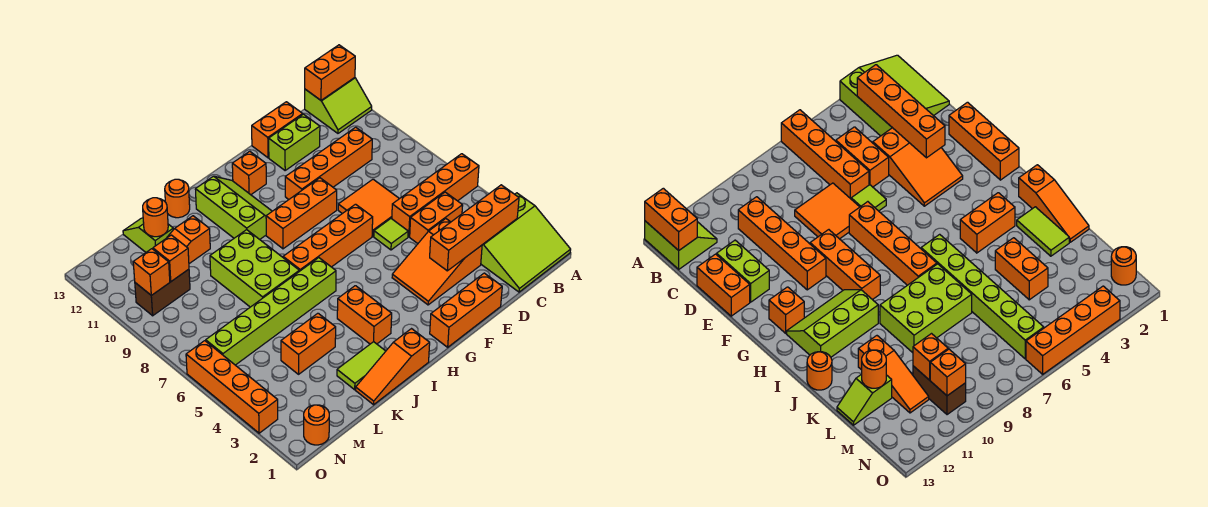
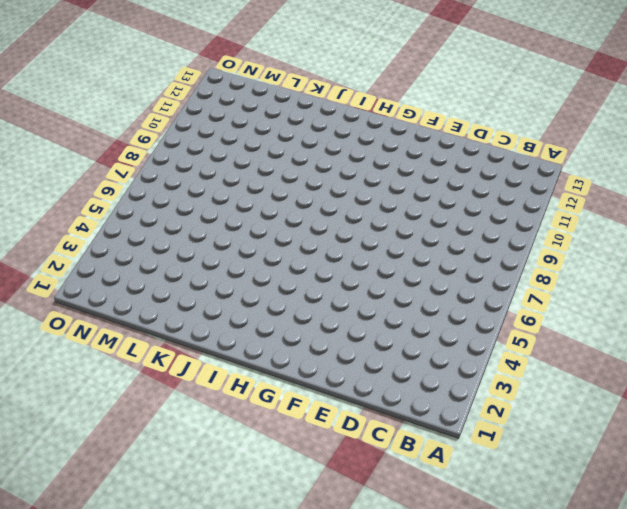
none -> lime slope A1:C3 level 1 top 3
none -> orange brick A6:D6 level 1
none -> lime slope A12:B13 level 1 top 13
none -> orange brick C5:D5 level 1

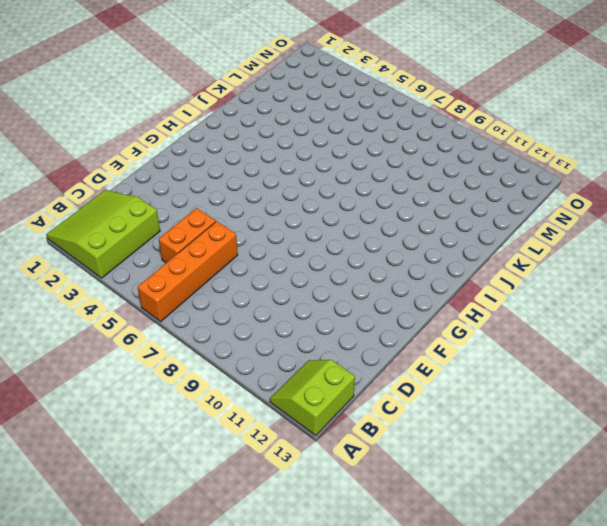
none -> orange brick C10:F10 level 1
none -> orange slope D3:F4 level 1 top D
none -> orange tile D7:E8 level 1
none -> lime brick D12:E12 level 1

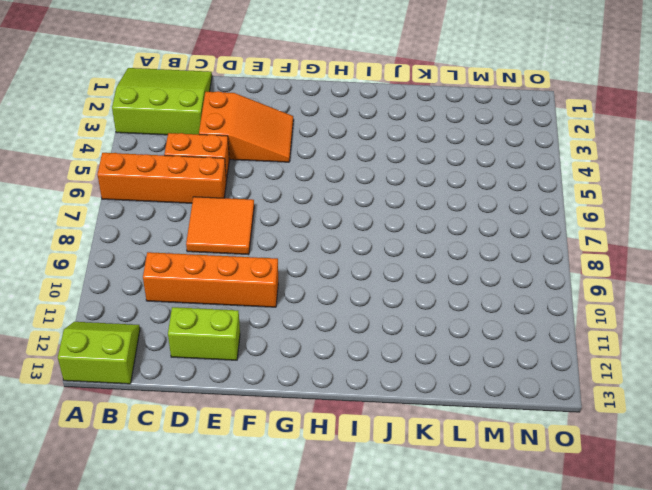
none -> orange brick D13:E13 level 1
none -> orange brick E1:G1 level 1
none -> lime tile E6 level 1
none -> orange brick F7:I7 level 1

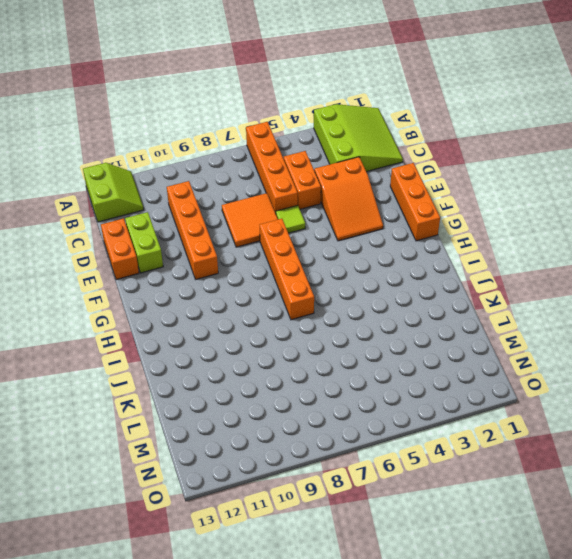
none -> orange brick F9:H9 level 1
none -> orange brick G12 level 1
none -> lime slope H10:I12 level 1 top I
none -> orange slope I1:K1 level 1 top I

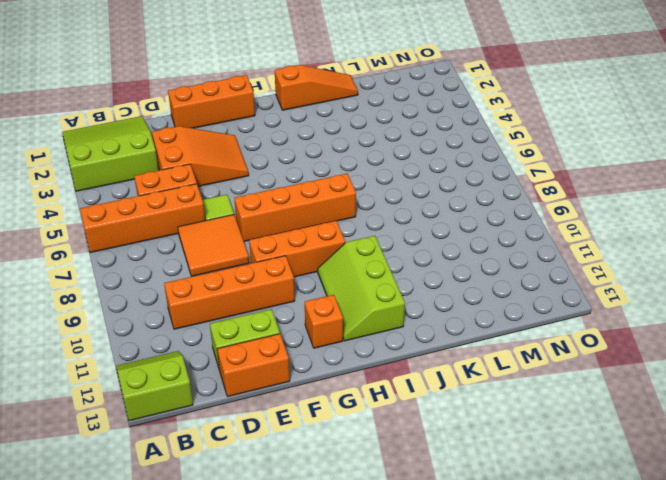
none -> orange brick I3:I4 level 1
none -> lime brick I6:N6 level 1
none -> lime tile J2:K2 level 1
none -> lime brick J7:K9 level 1

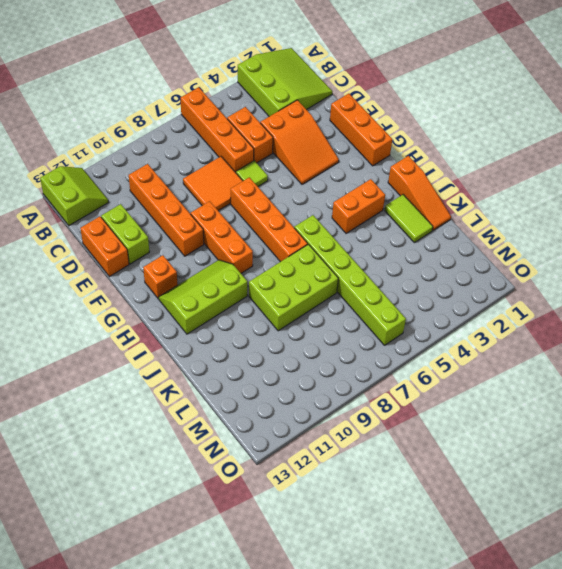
none -> orange round brick J13 level 1
none -> orange brick K4:L4 level 1
none -> orange slope K11:M11 level 1 top K
none -> lime slope L12:L13 level 1 top 12

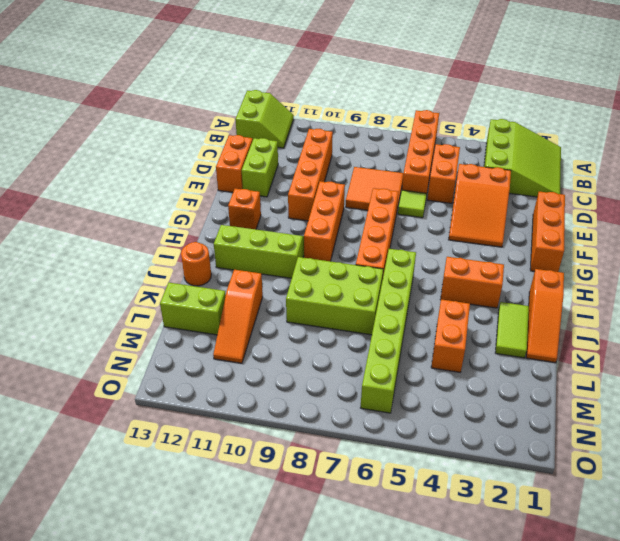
lime brick L12:L13 level 1 -> lime slope L12:L13 level 1 top 12
none -> brown brick M10:N10 level 1
none -> orange round brick N1 level 1
none -> orange brick O3:O6 level 1
none -> orange brick A13:B13 level 2

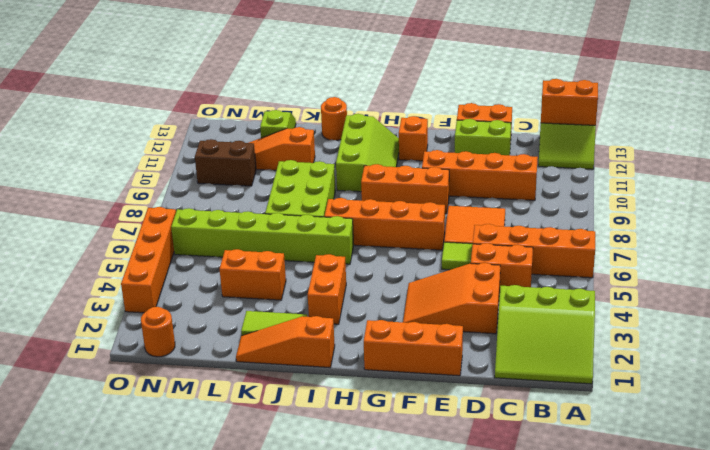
none -> orange brick B3:E3 level 2
none -> orange round brick L12 level 2
none -> orange brick M10 level 2
none -> orange brick N10 level 2

